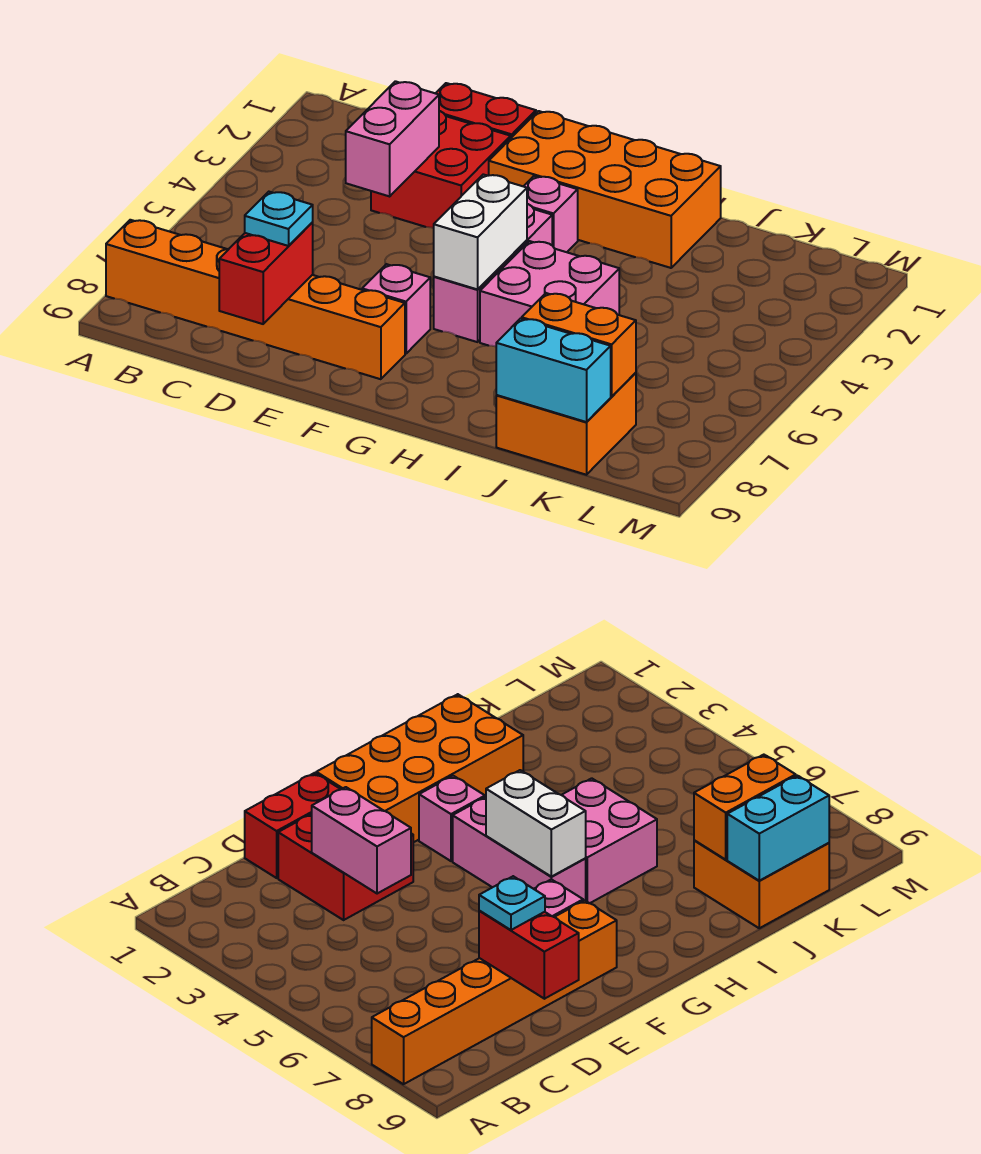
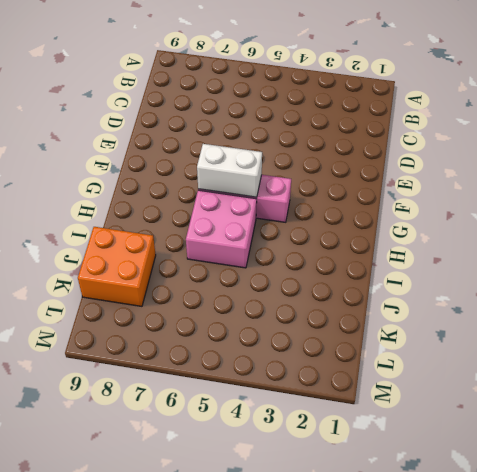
none -> orange brick A8:F8 level 1
none -> red brick D1:E1 level 1
none -> red brick D2:E3 level 1

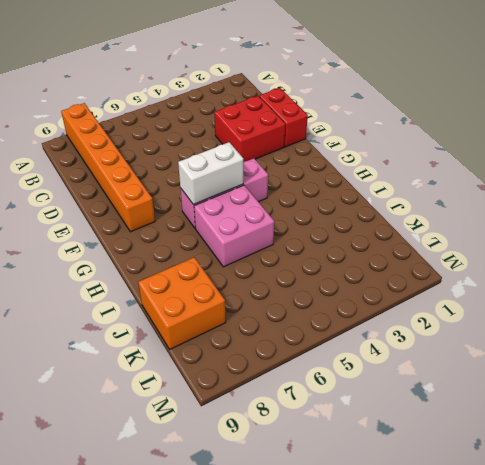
none -> orange brick F1:I2 level 1
none -> pink brick F7 level 1
none -> pink brick G3 level 1

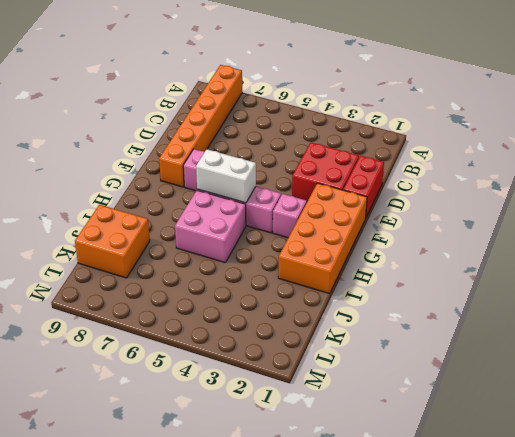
none -> pink brick D3:D4 level 2
none -> red brick D8:D9 level 2
none -> orange brick J8:K8 level 2

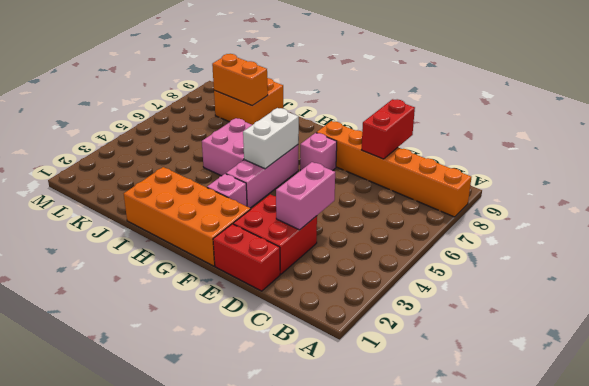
none -> cyan brick J9:K9 level 2
none -> cyan plate D8 level 3

